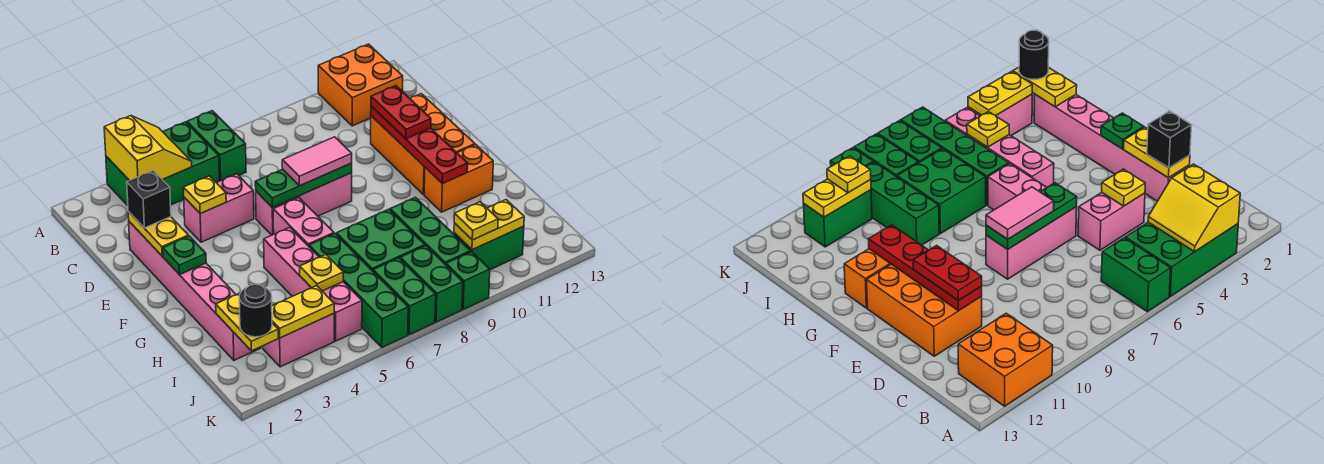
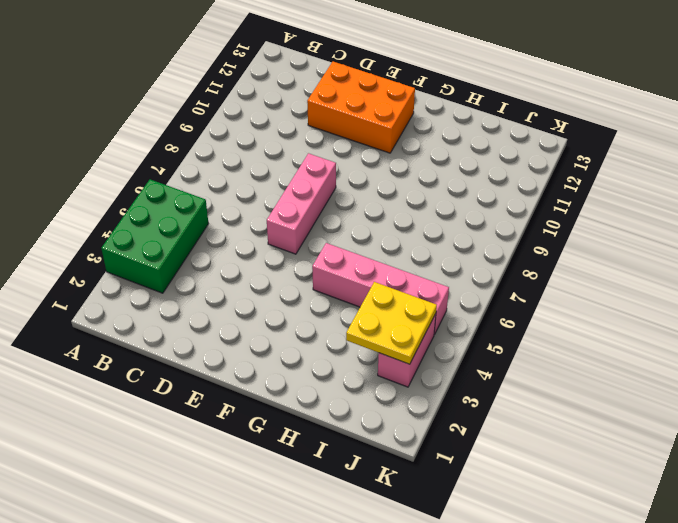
yellow plate I3:J4 level 2 -> yellow plate J3:J4 level 2
none -> green brick A6:B6 level 1
none -> orange brick A11:B12 level 1
none -> pink brick D2:I2 level 1
none -> pink brick D4:D5 level 1

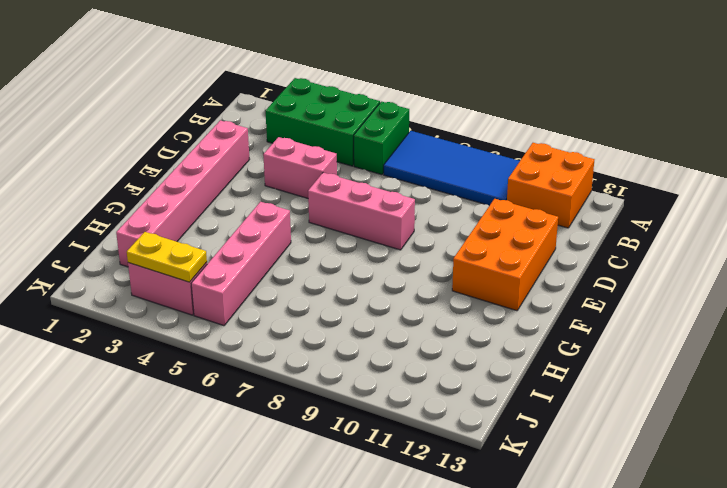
blue tile A7:B10 level 1 -> none
none -> pink brick F6:G6 level 1
none -> orange brick G11:G12 level 1
none -> green brick H6:K6 level 1
none -> green brick H7:I8 level 1

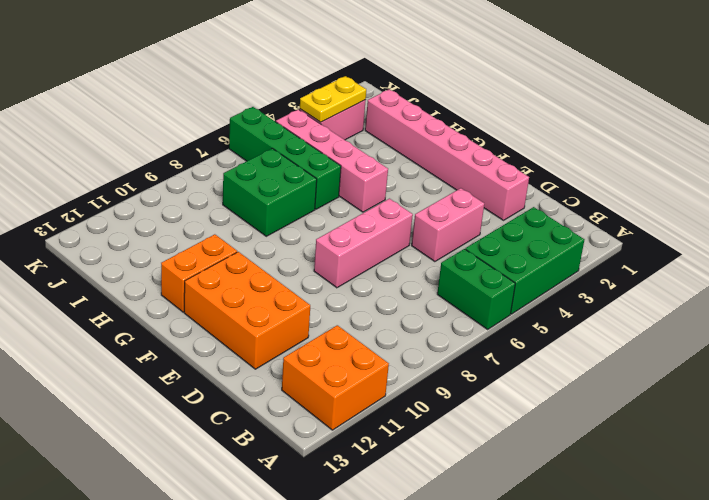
none -> pink brick F6:G6 level 1
none -> green brick H9:J9 level 1
none -> green brick J7:K7 level 1
none -> green brick J8:K8 level 1

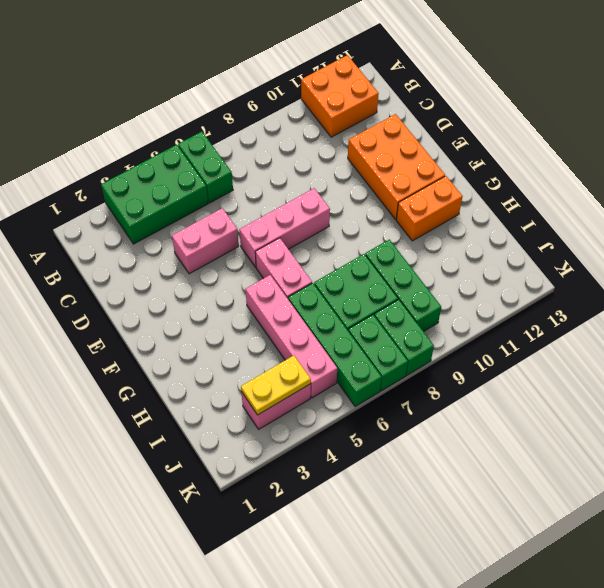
none -> pink brick D2:I2 level 1
none -> green brick J10:J11 level 1
none -> green brick K9 level 1
none -> yellow slope A3:B4 level 2 top 3

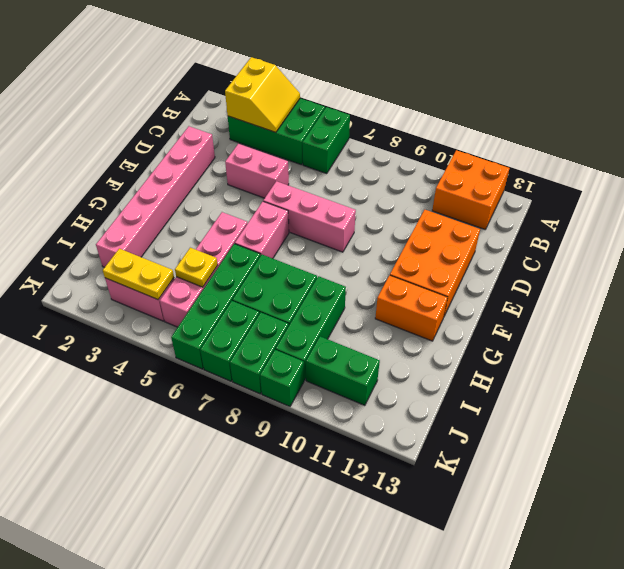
none -> yellow plate D2:E2 level 2
none -> yellow plate D4 level 2
none -> red plate D11:G11 level 2
none -> green plate E6:E8 level 2

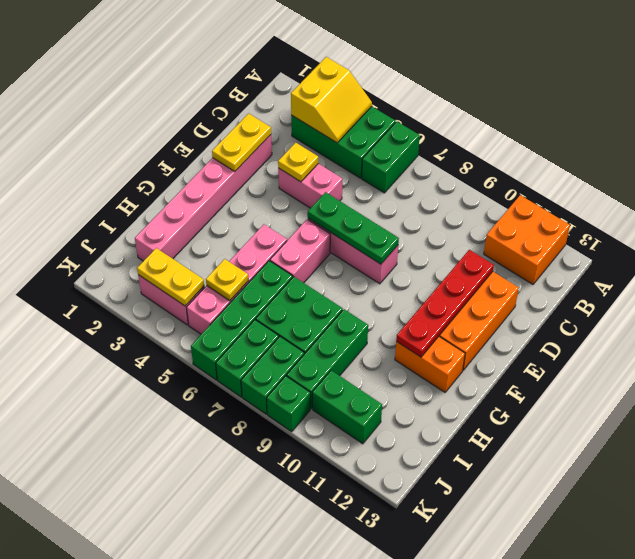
none -> green plate F2 level 2
none -> yellow plate I2:J2 level 2
none -> yellow plate J10:J11 level 2
none -> black brick D2 level 3

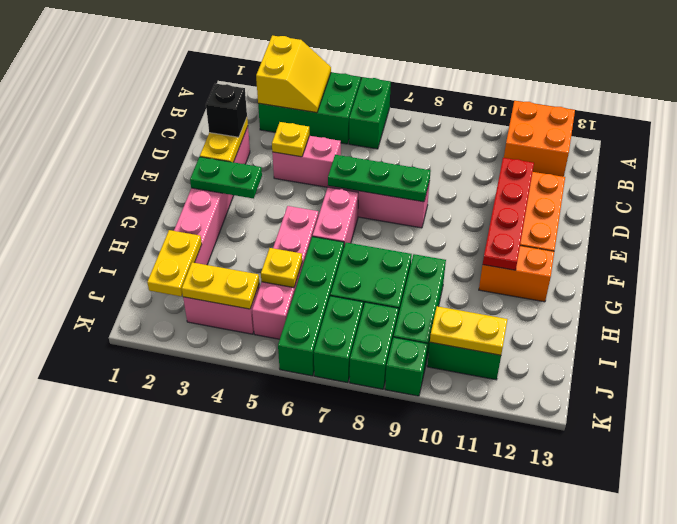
green plate F2:F3 level 2 -> green plate F2 level 2
none -> red plate D11:E11 level 3
none -> pink tile E7:E8 level 3
none -> black round brick J2 level 3
none -> yellow plate J10 level 3

